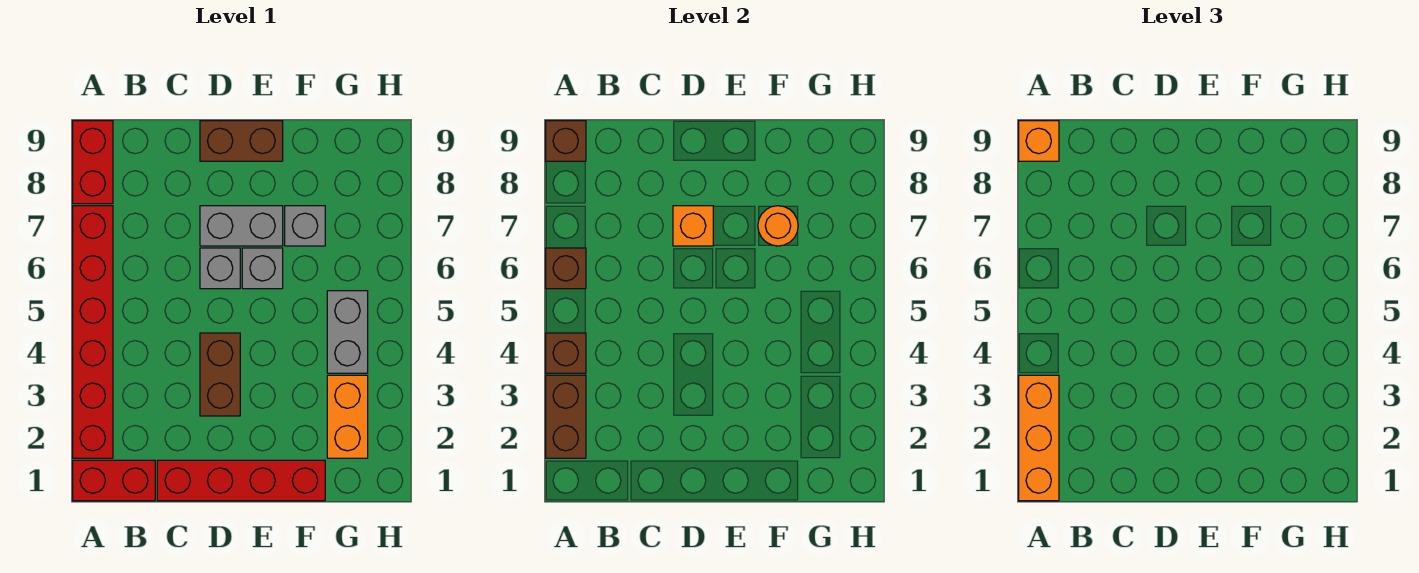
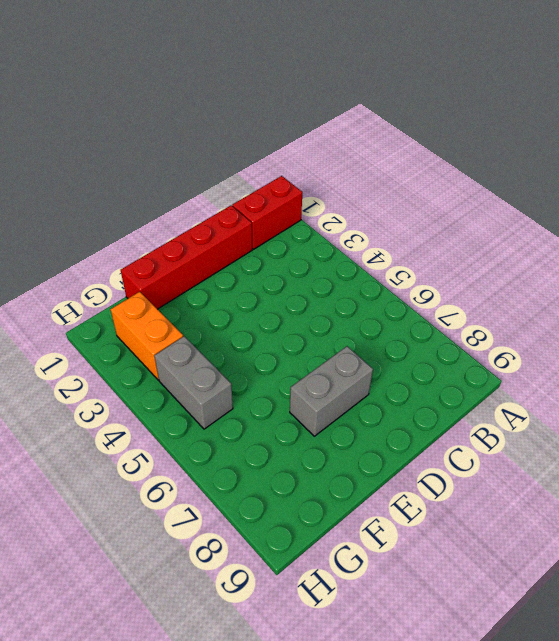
none -> red brick A2:A7 level 1
none -> red brick A8:A9 level 1
none -> brown brick D3:D4 level 1

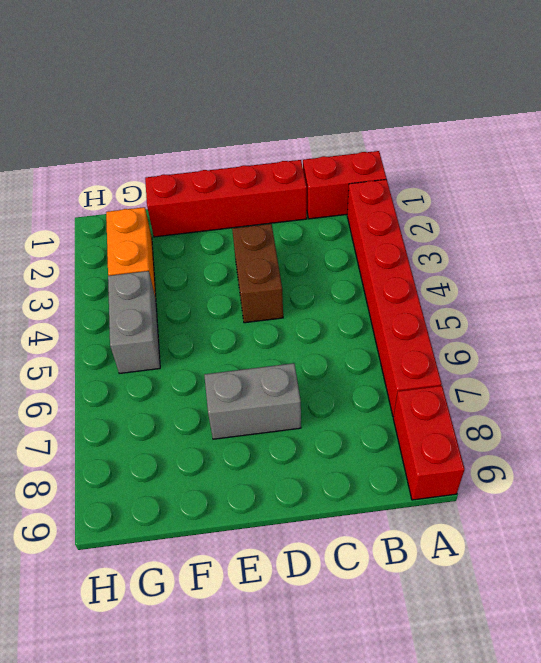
none -> grey brick D6 level 1
none -> brown brick D9:E9 level 1
none -> grey brick E6 level 1

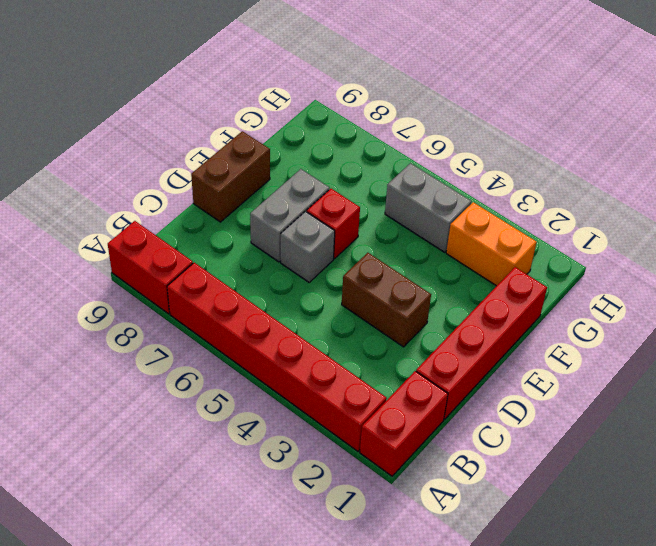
red brick E6 level 1 -> grey brick E6 level 1
none -> grey brick F7 level 1
none -> brown brick A2:A3 level 2
none -> brown brick A4 level 2

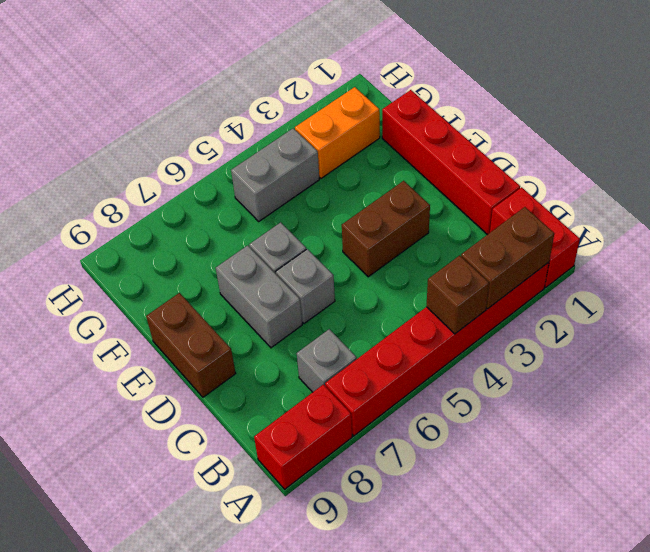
grey brick B7 level 1 -> grey brick F7 level 1
none -> brown brick A6 level 2
none -> brown brick A9 level 2
none -> orange brick D7 level 2

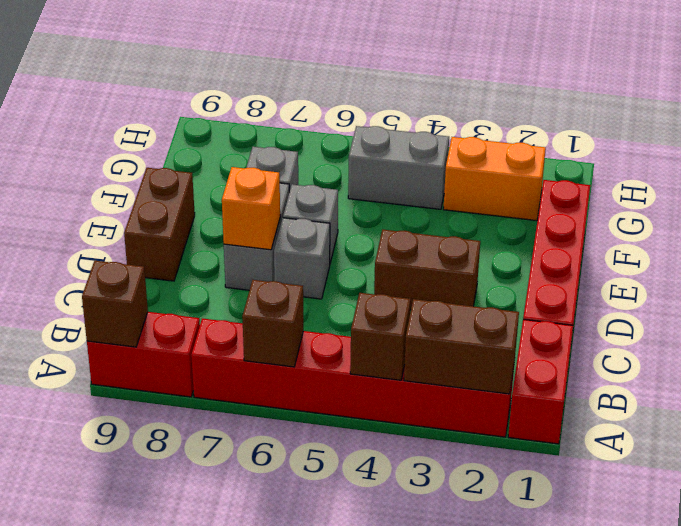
none -> orange round brick F7 level 2
none -> orange brick A1:A3 level 3
none -> orange brick A9 level 3

